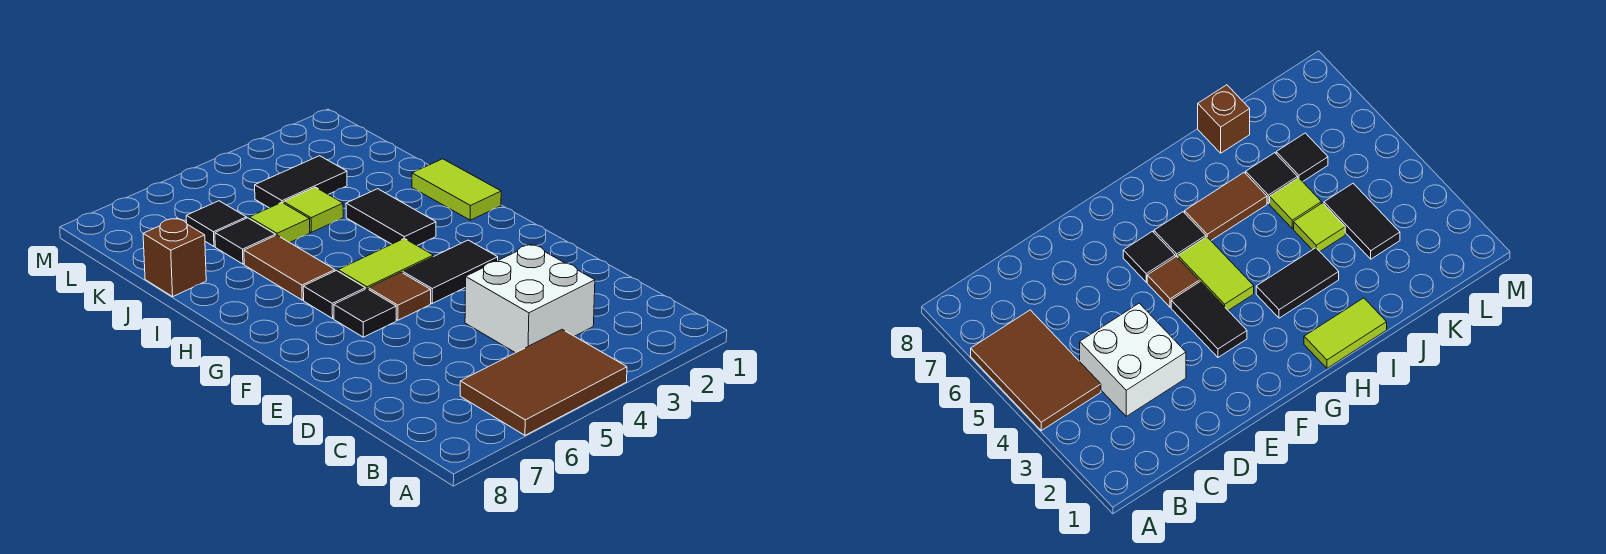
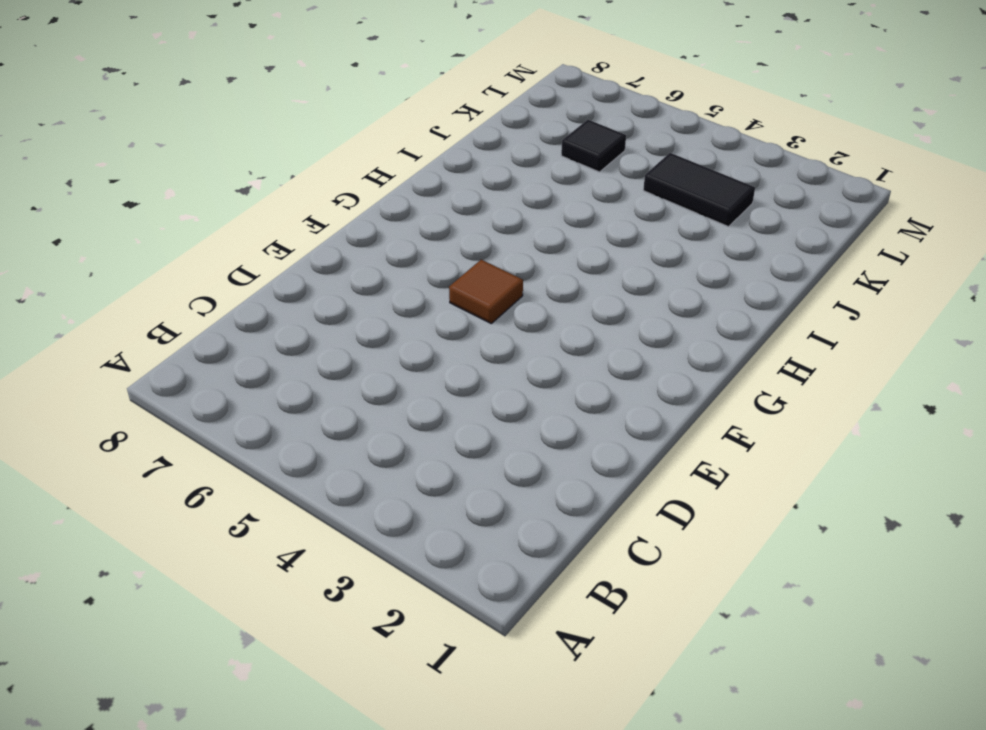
none -> brown tile A4:B6 level 1
none -> white brick C3:D4 level 1
none -> black tile F3:F4 level 1

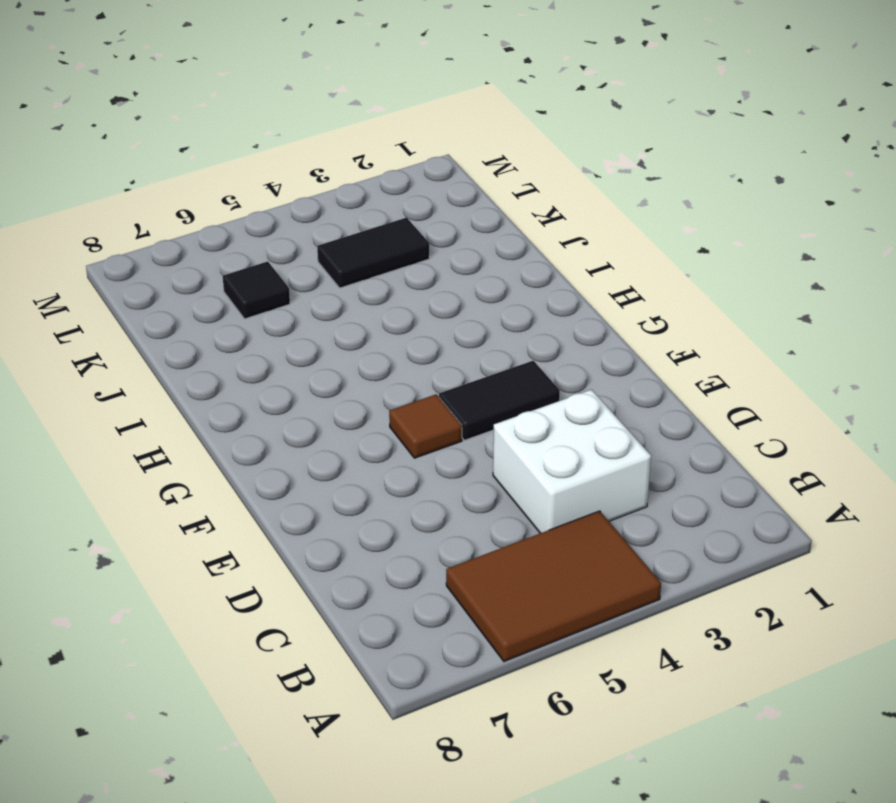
none -> black tile F6 level 1
none -> lime tile G4:G5 level 1
none -> black tile G6 level 1

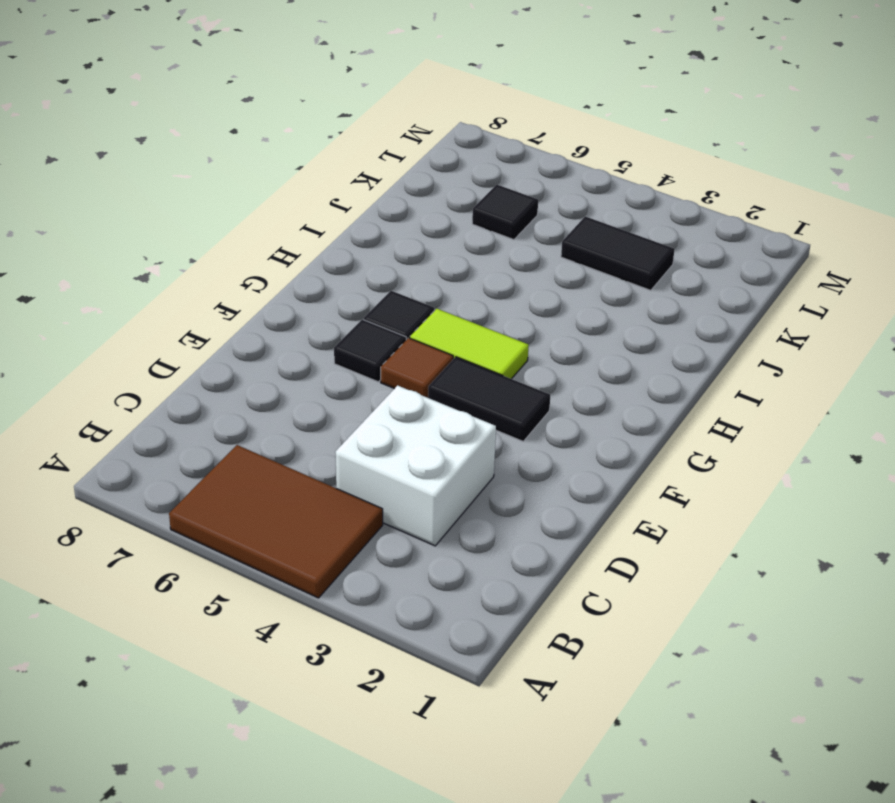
none -> lime tile H1:I1 level 1
none -> black tile H3:I3 level 1
none -> brown tile H6:I6 level 1

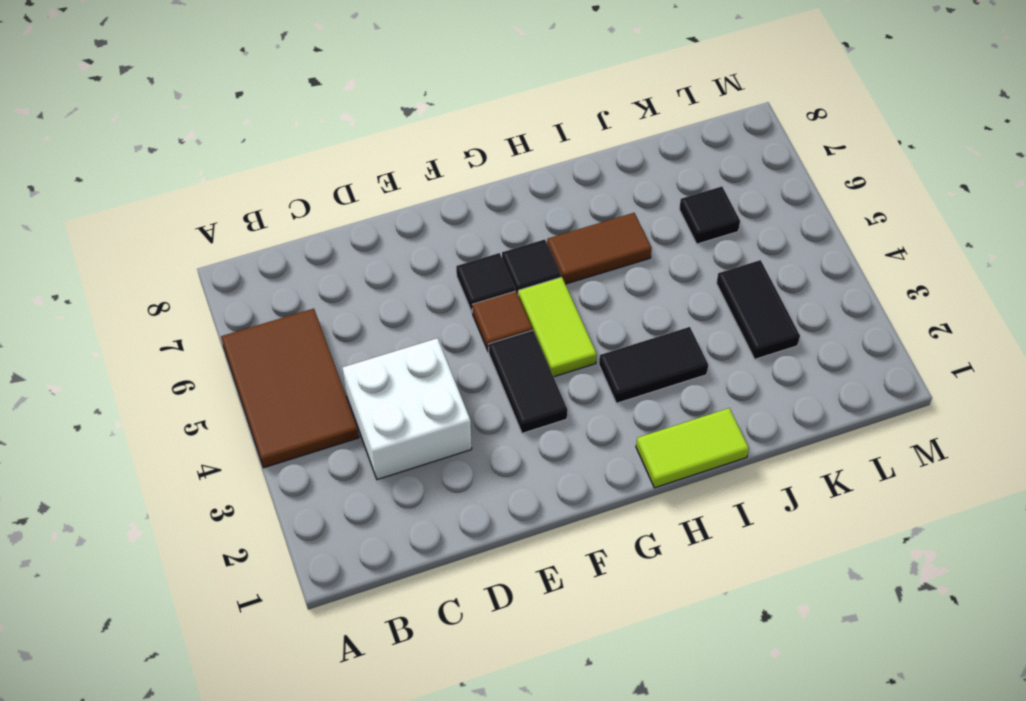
none -> lime tile J4 level 1
none -> lime tile J5 level 1
none -> black tile J6 level 1

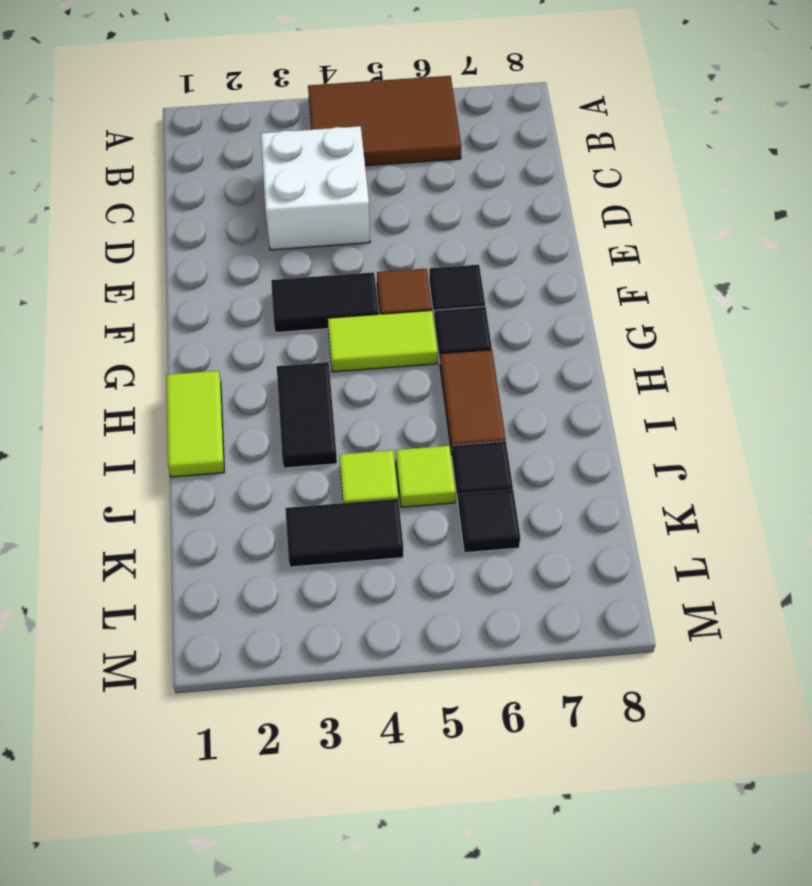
none -> brown brick J8 level 1

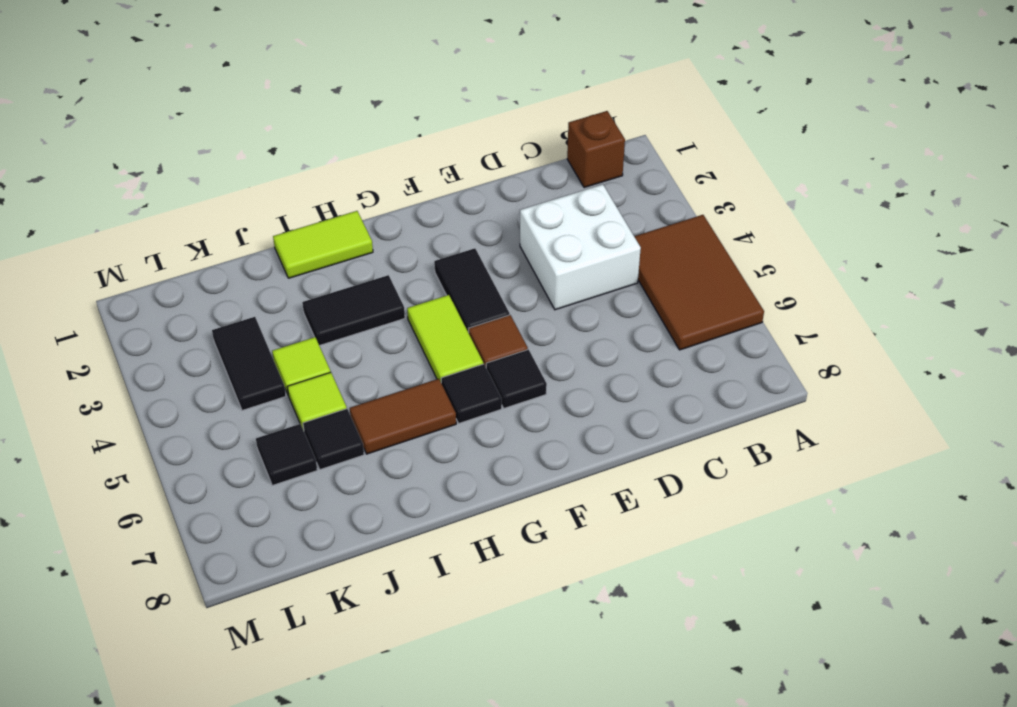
brown brick B1 level 1 -> brown brick J8 level 1

